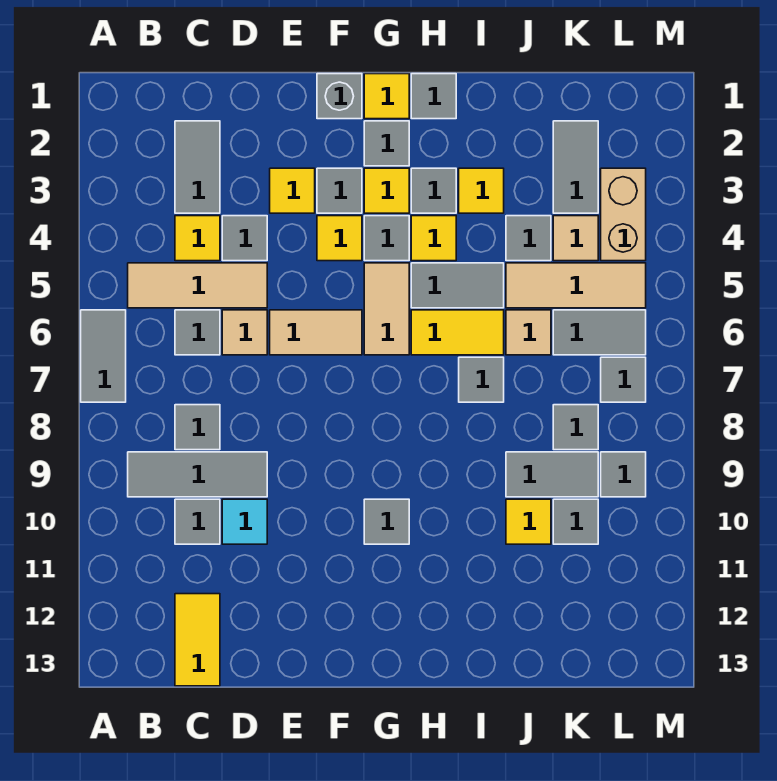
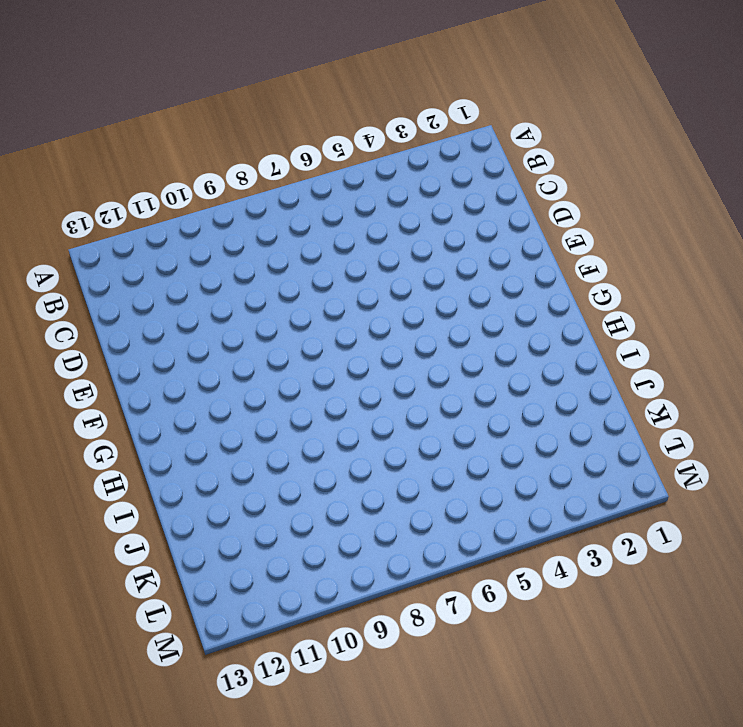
none -> grey tile A6:A7 level 1
none -> tan tile B5:D5 level 1
none -> grey tile B9:D9 level 1
none -> grey tile C2:C3 level 1

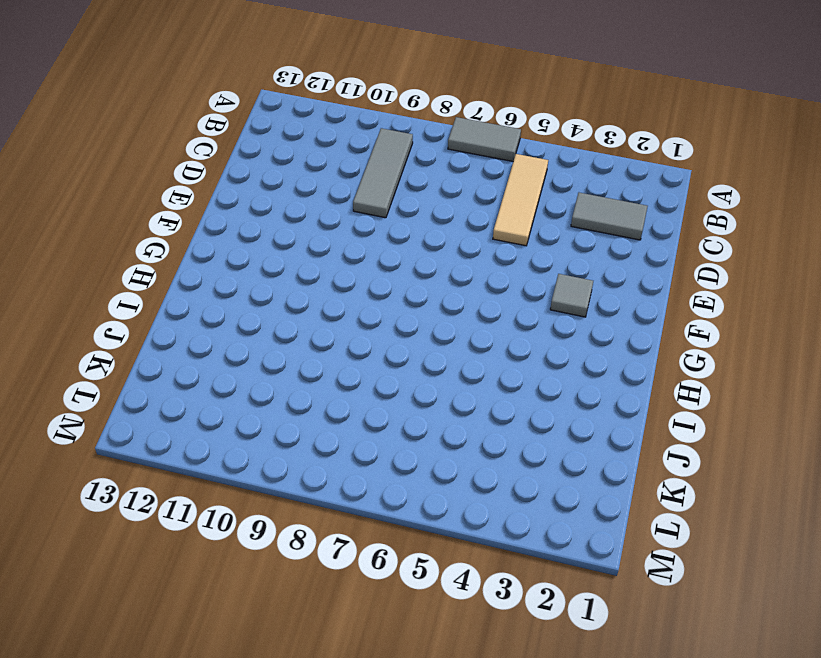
none -> yellow tile C4 level 1
none -> grey tile C6 level 1
none -> grey tile C8 level 1
none -> grey tile C10 level 1

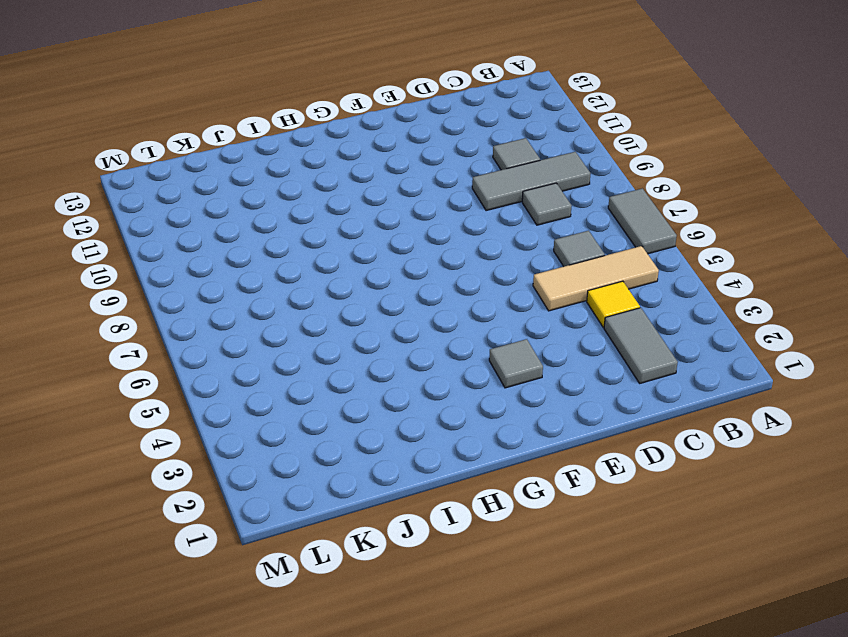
none -> yellow tile C12:C13 level 1
none -> grey tile D4 level 1
none -> tan tile D6 level 1
none -> cyan tile D10 level 1

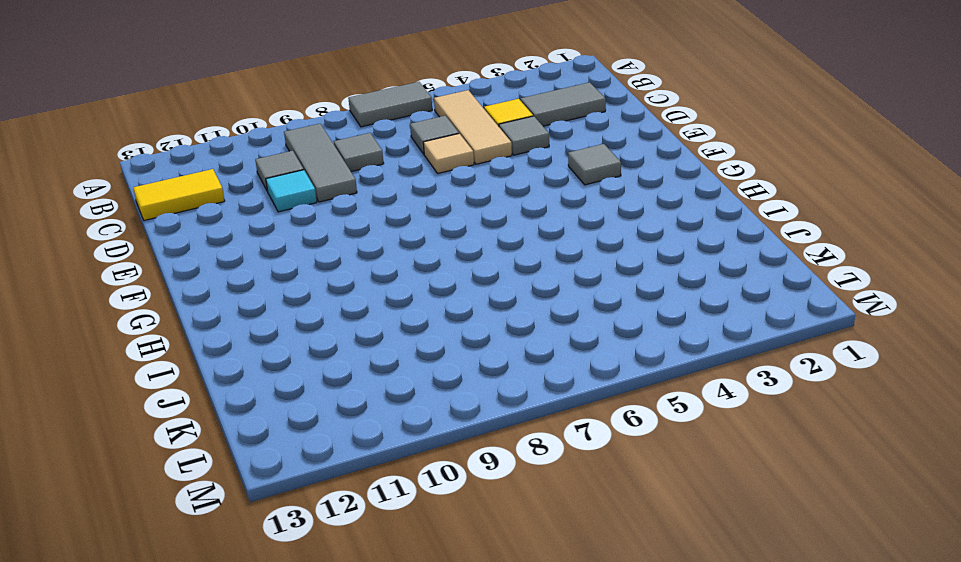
none -> yellow tile E3 level 1
none -> tan tile E6:F6 level 1
none -> grey brick F1 level 1
none -> yellow tile F4 level 1

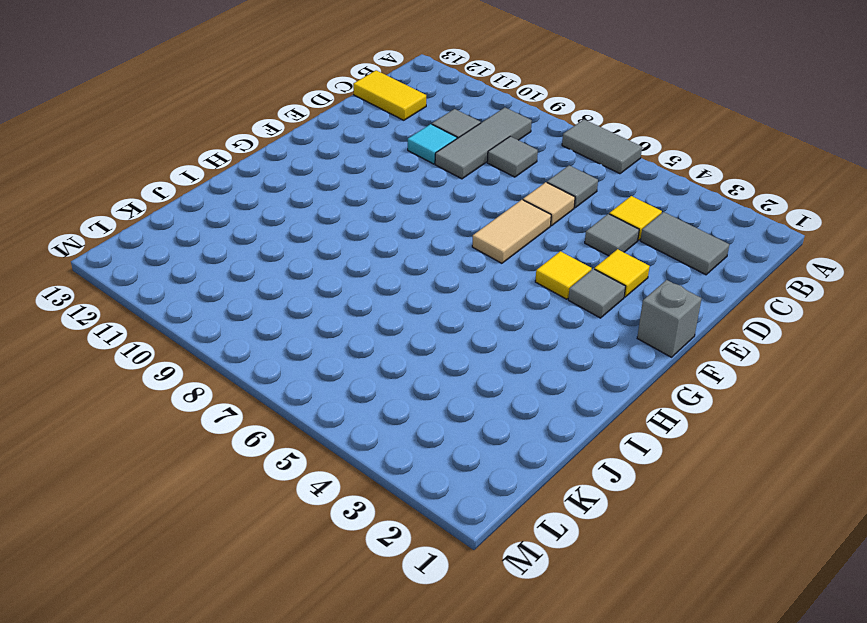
none -> tan tile B5:D5 level 1
none -> yellow tile G1 level 1
none -> grey tile G2 level 1
none -> yellow tile G3 level 1

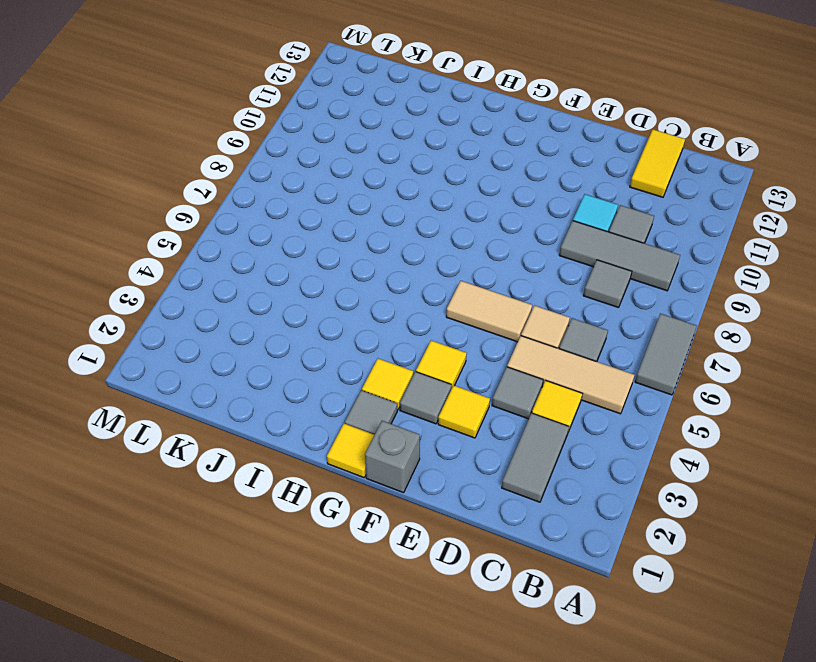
none -> grey tile G4 level 1
none -> tan tile G5:G6 level 1
none -> grey tile G10 level 1
none -> grey tile H1 level 1

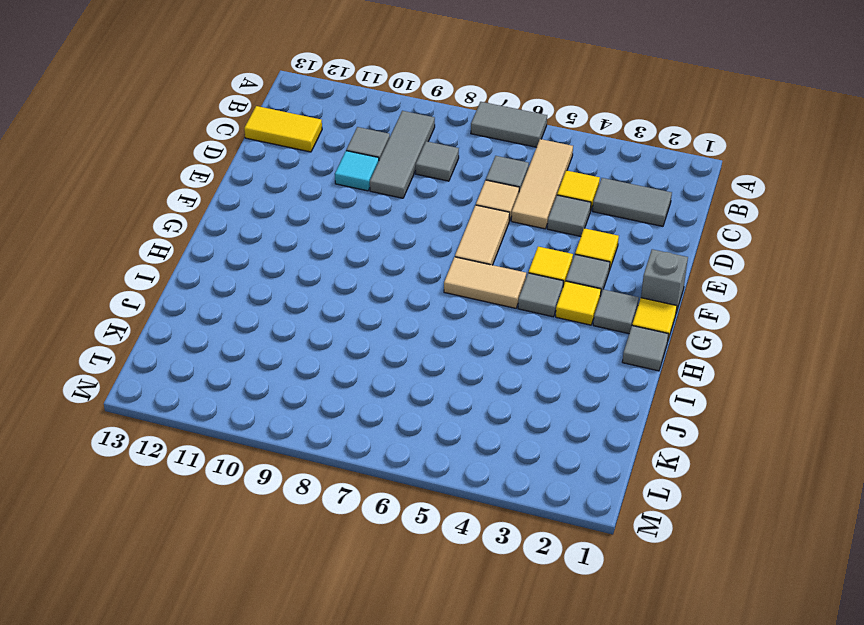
none -> grey tile G10 level 1
none -> grey tile H3 level 1
none -> yellow tile H4 level 1
none -> grey tile H5:I5 level 1

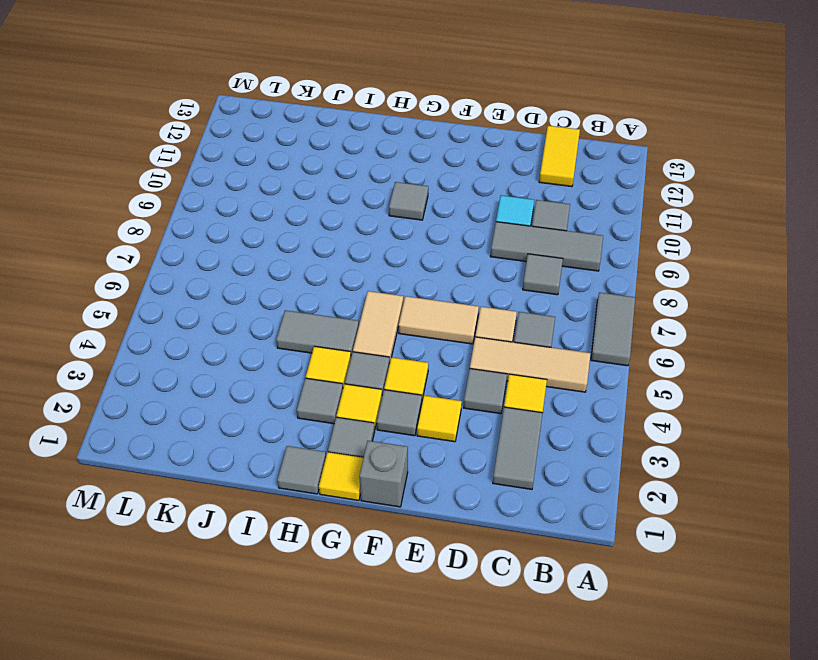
none -> yellow tile H6:I6 level 1
none -> yellow tile I3 level 1
none -> grey tile I7 level 1
none -> grey tile J4 level 1

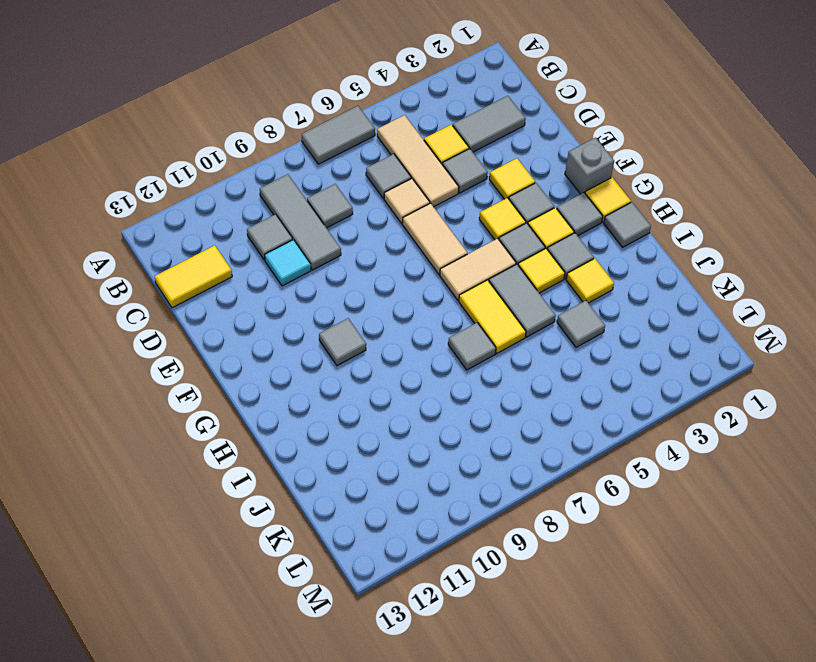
none -> tan tile J5:L5 level 1
none -> tan tile J6 level 1
none -> grey tile J9:K9 level 1
none -> yellow tile J10 level 1

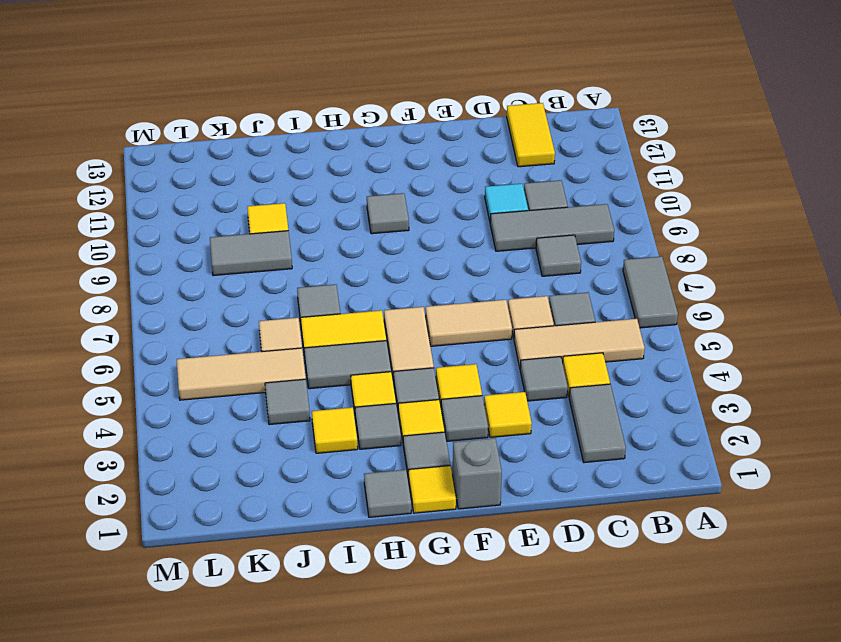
none -> grey tile K2:K3 level 1
none -> tan tile K4 level 1
none -> grey tile K6:L6 level 1
none -> grey tile K8 level 1

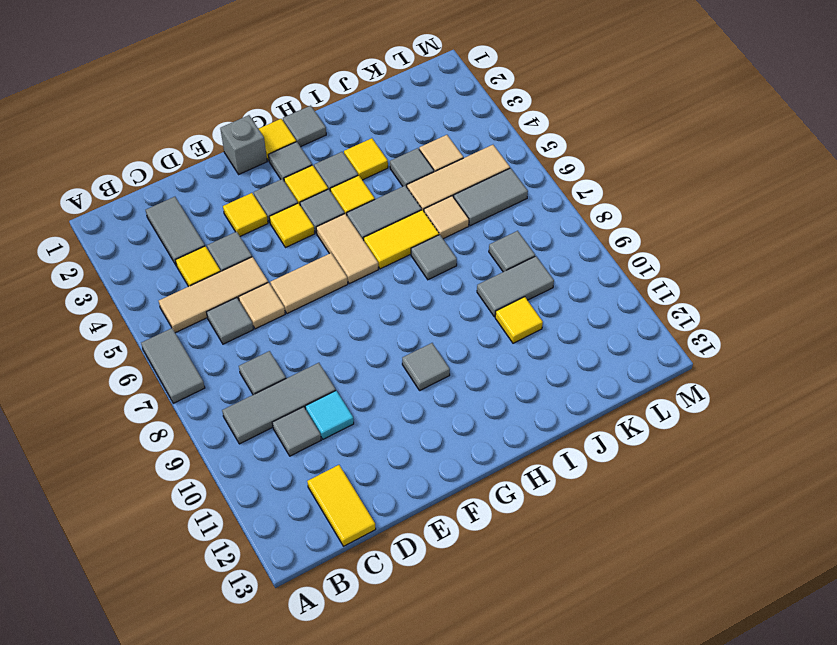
none -> grey tile K2:K3 level 1
none -> grey tile K10 level 1
none -> tan brick L3:L4 level 1
none -> grey tile L7 level 1

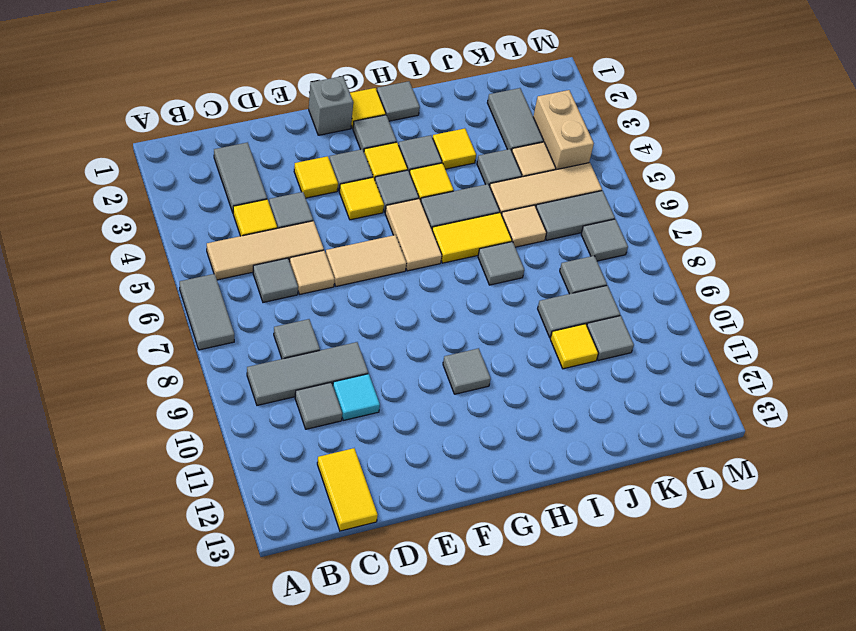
none -> grey tile L9 level 1

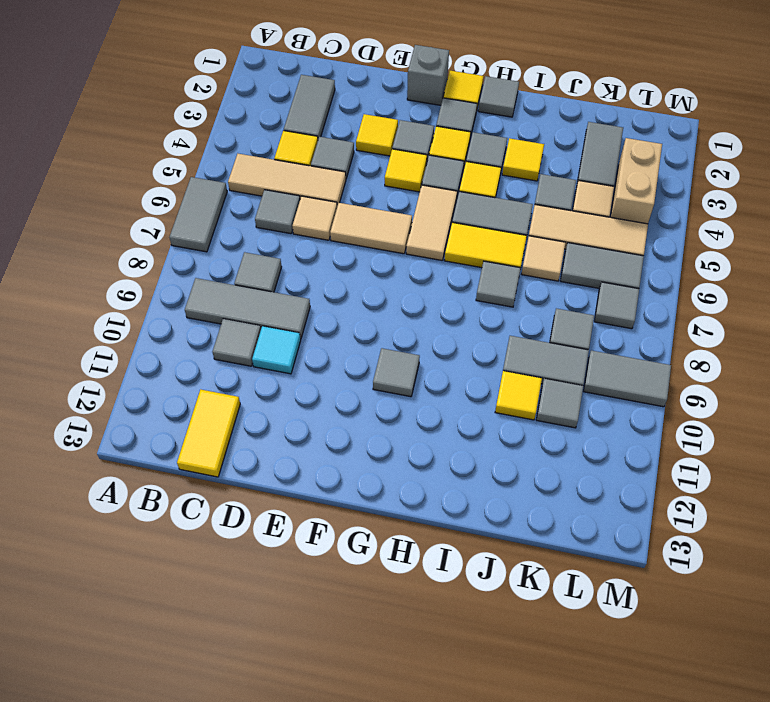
grey tile L9:M9 level 1 -> grey tile L9 level 1

